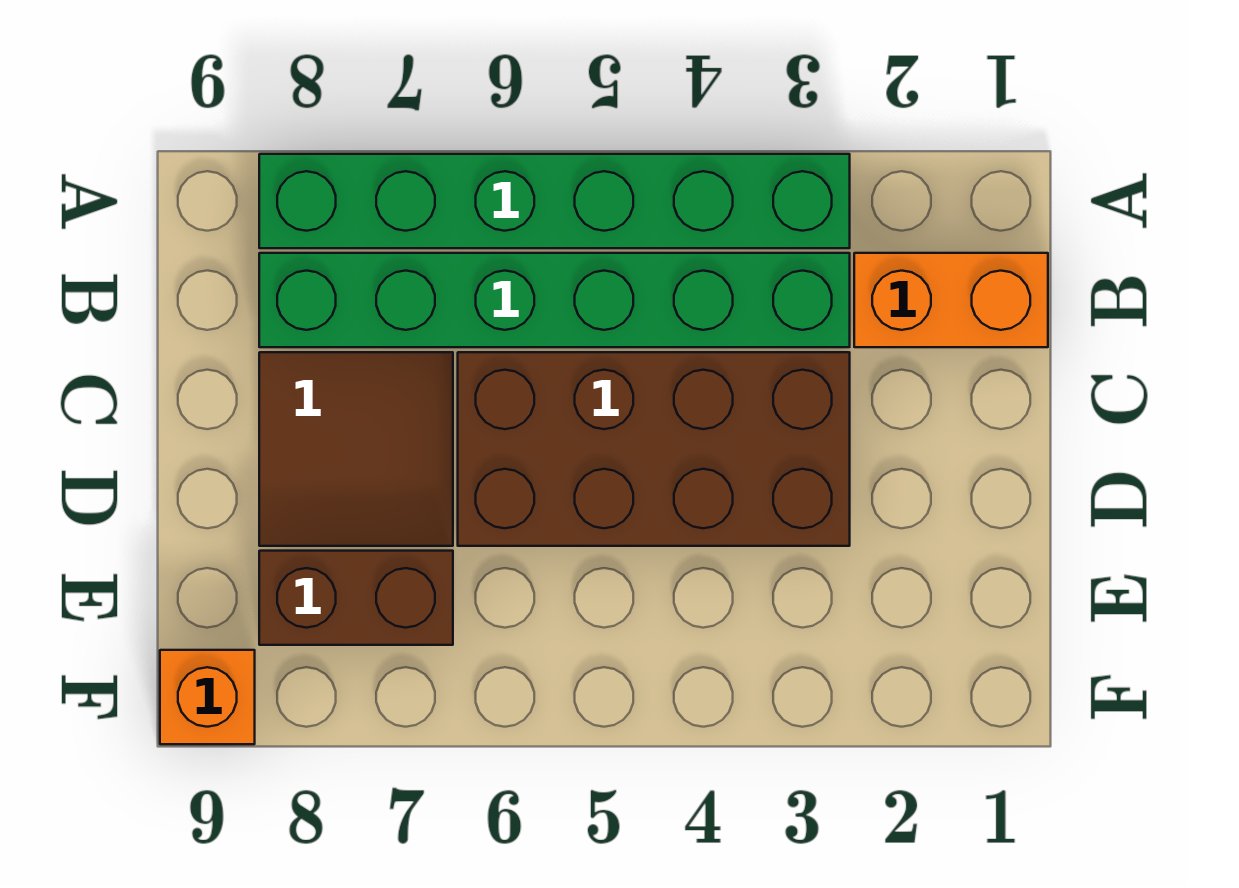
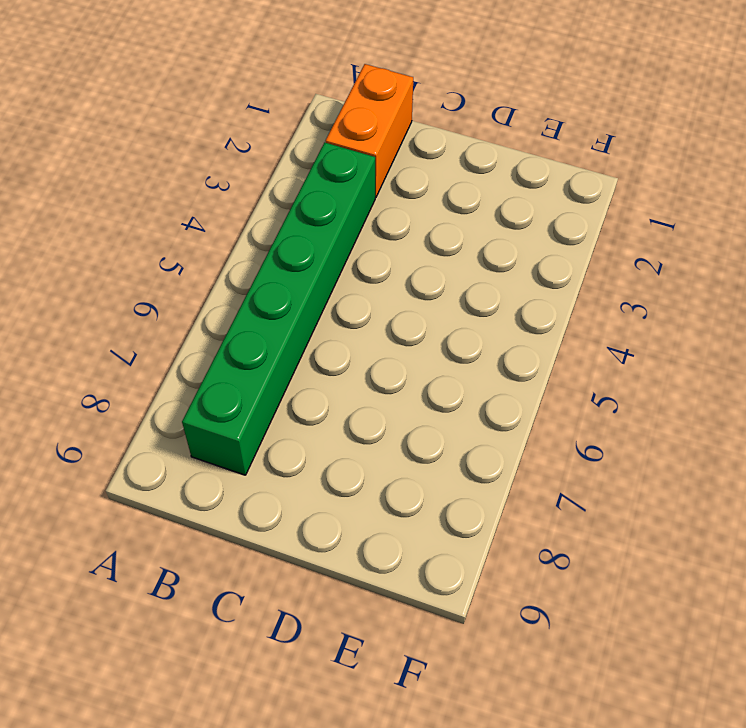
none -> green brick A3:A8 level 1
none -> brown brick C3:D6 level 1

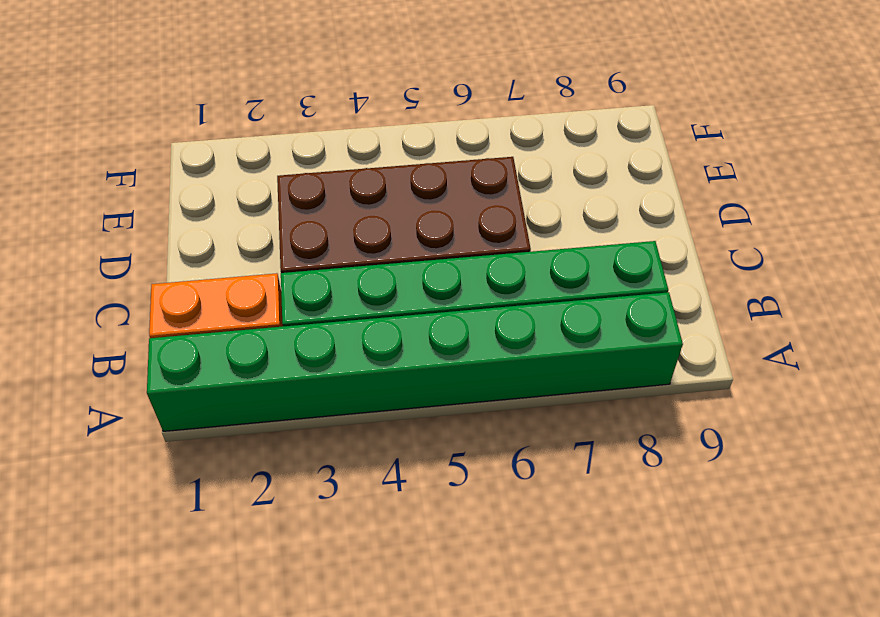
green brick A1:A8 level 1 -> green brick A3:A8 level 1
none -> brown tile C7:D8 level 1
none -> brown brick E7:E8 level 1

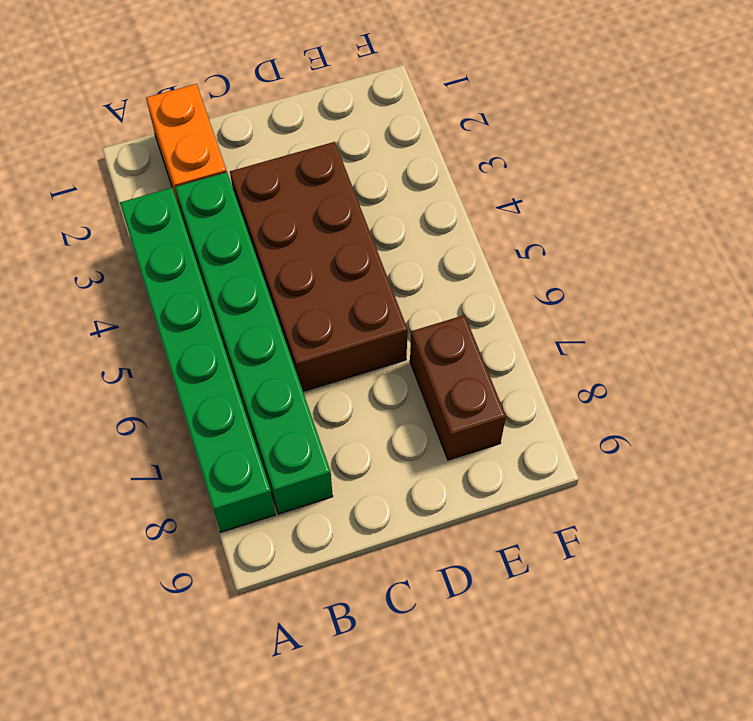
none -> brown tile C7:D8 level 1
none -> orange brick F9 level 1

